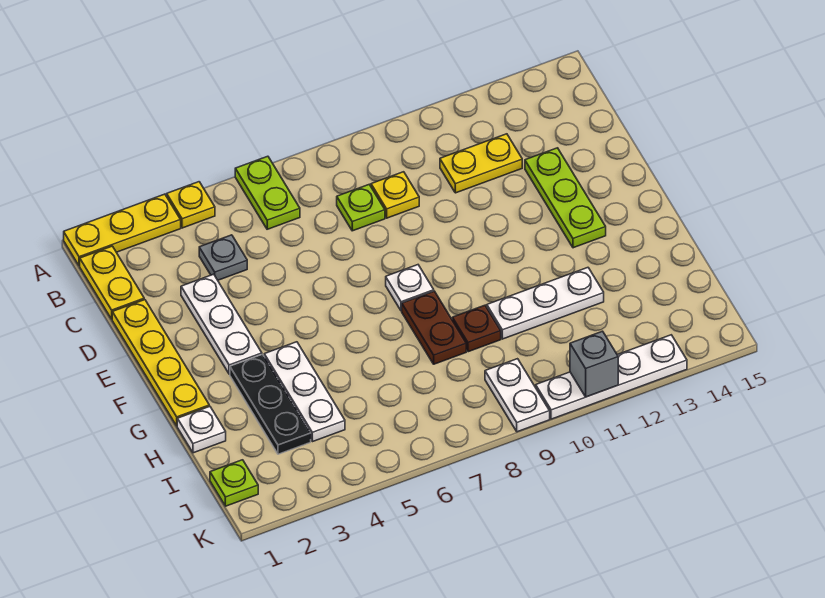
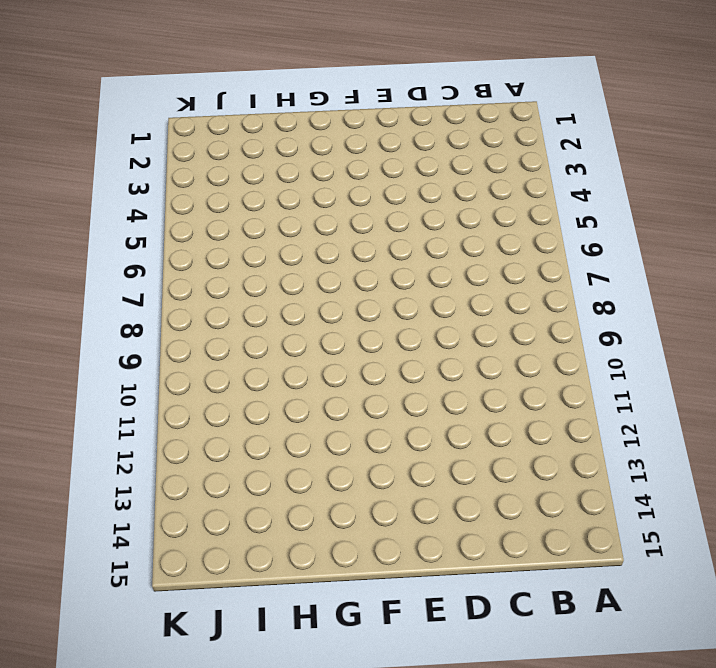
none -> yellow plate A1:A3 level 1
none -> yellow plate A4 level 1
none -> lime plate A6:B6 level 1

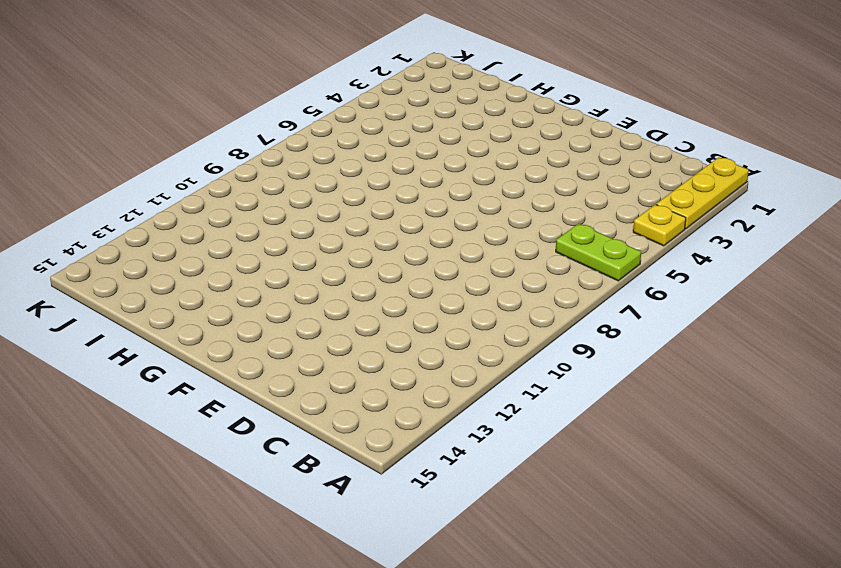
none -> yellow plate B1:C1 level 1
none -> grey plate C4 level 1
none -> lime plate C8 level 1

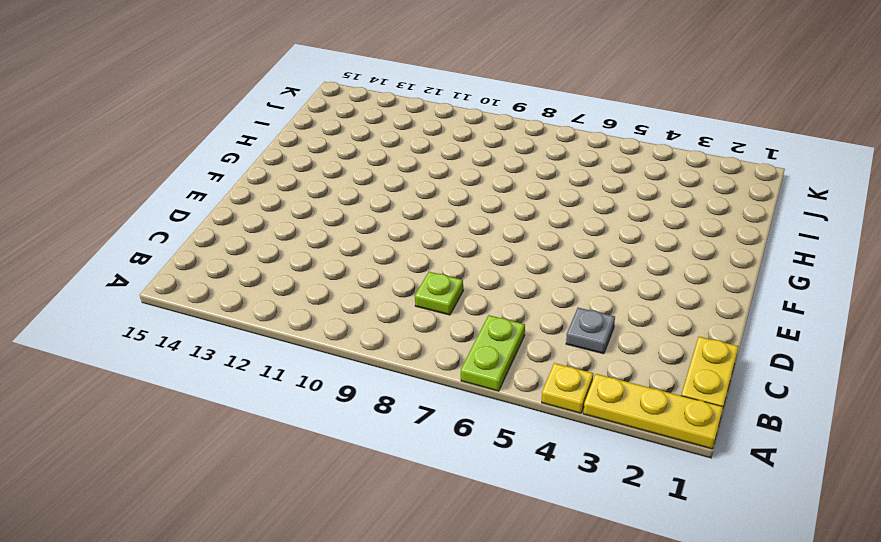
none -> yellow plate C9 level 1
none -> yellow plate C11:C12 level 1
none -> yellow plate D1:G1 level 1

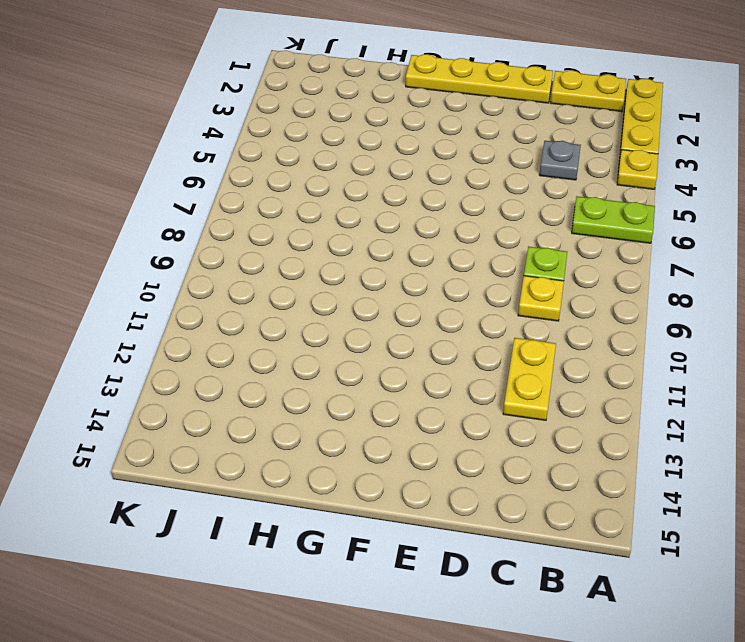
none -> white plate D3:F3 level 1
none -> lime plate D13:F13 level 1
none -> white plate F8 level 1

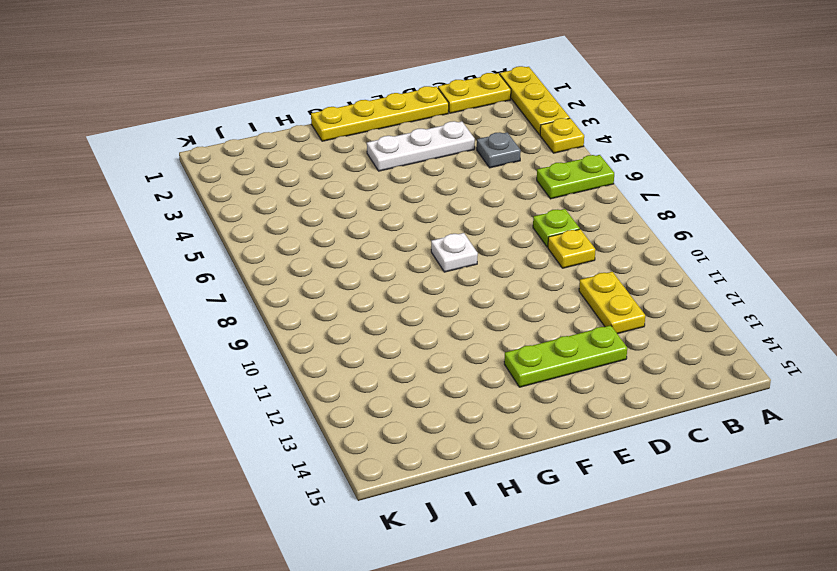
none -> black plate G3:I3 level 1
none -> white plate G4:I4 level 1
none -> brown plate G8:H8 level 1

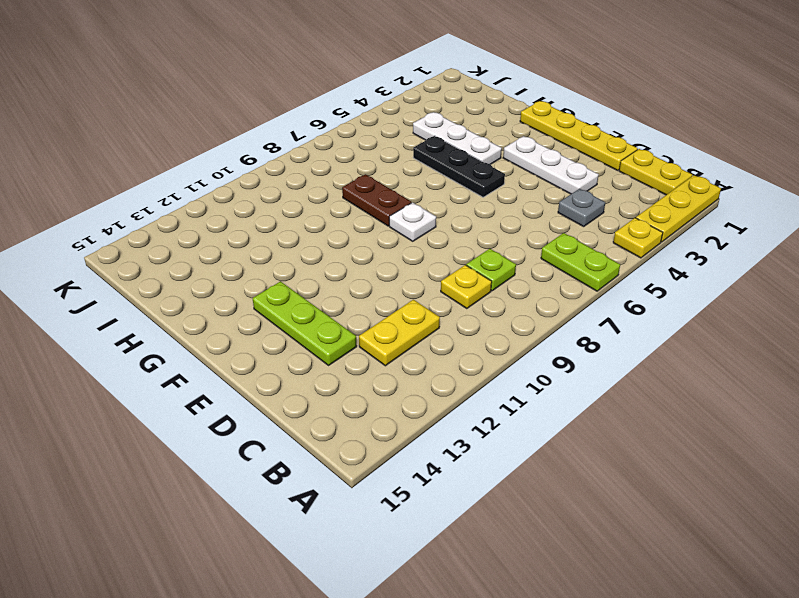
black plate F5:H5 level 1 -> black plate G3:I3 level 1
none -> white plate H1 level 1
none -> brown plate H9 level 1
none -> white plate H10:H12 level 1

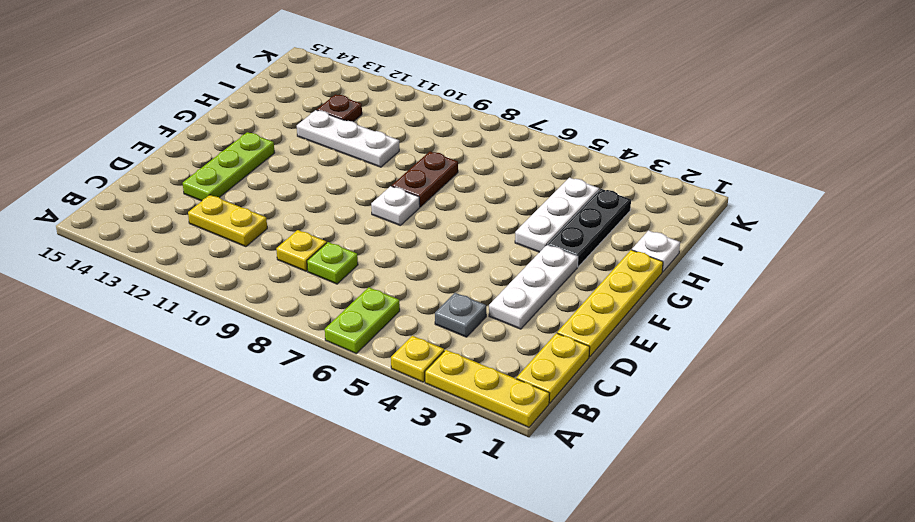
brown plate I12 level 1 -> brown plate H9 level 1
none -> lime plate J1 level 1
none -> white plate J9:K9 level 1
none -> white plate K10:K13 level 1

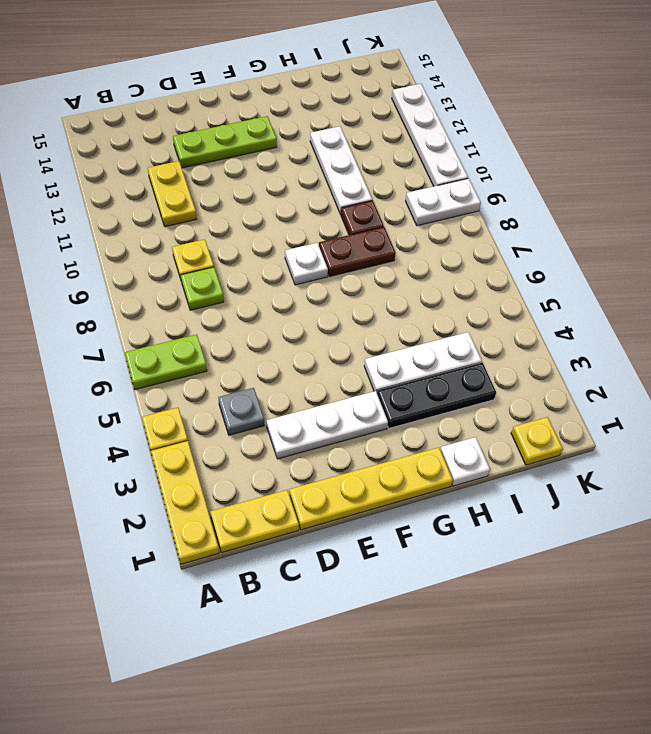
yellow plate J1 level 1 -> lime plate J1 level 1
none -> grey brick K11 level 2

